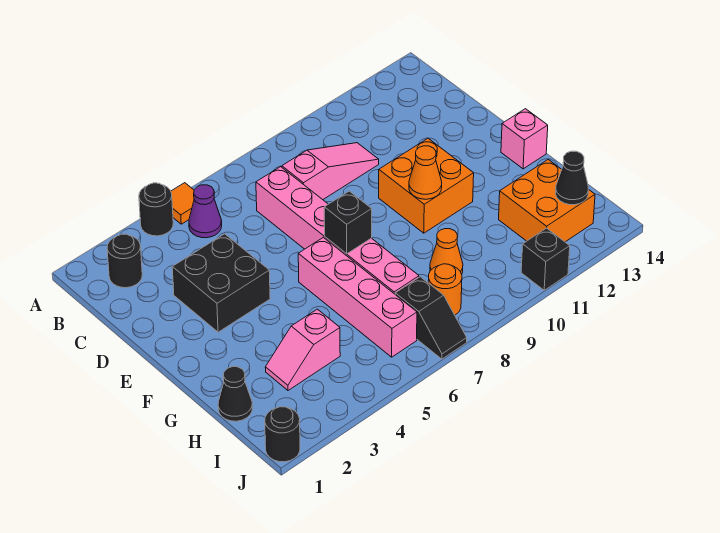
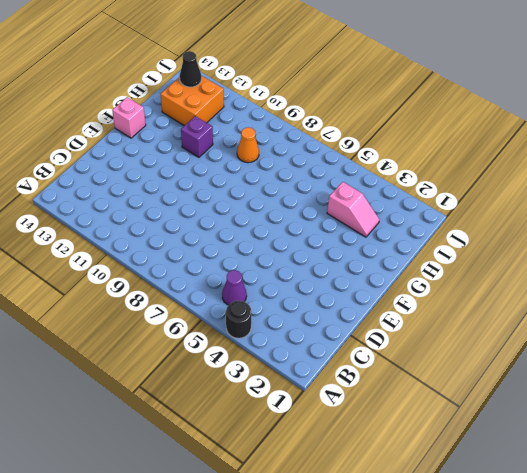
purple brick G11 level 1 -> none
none -> orange tile A5 level 1
none -> black round brick B2 level 1
none -> pink brick C7:H7 level 1

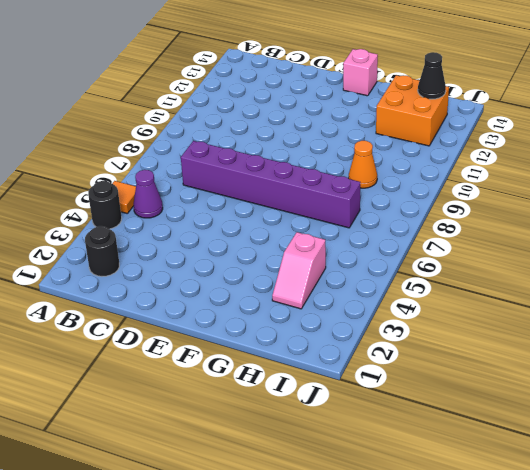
purple brick C7:H7 level 1 -> pink brick C7:H7 level 1
none -> pink slope C8:C10 level 1 top 8
none -> black brick D3:E4 level 1
none -> orange brick E10:F11 level 1

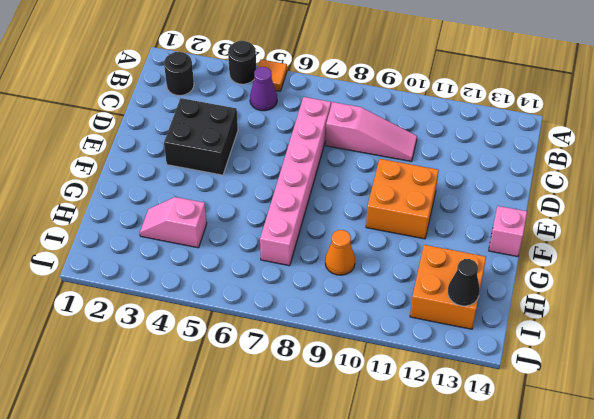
none -> pink brick F6:I6 level 1
none -> black cone H1 level 1
none -> black slope I7:J7 level 1 top I

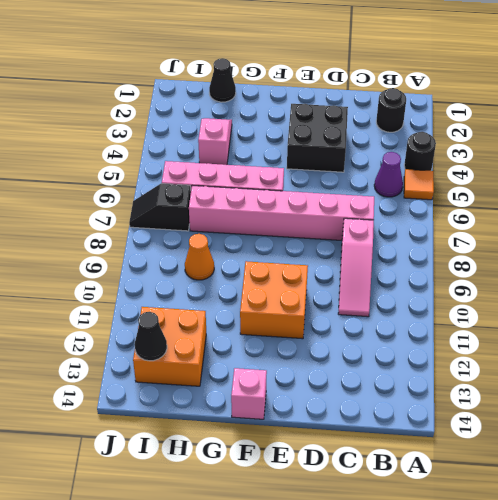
none -> orange round brick I8 level 1
none -> black round brick J1 level 1
none -> black brick J11 level 1

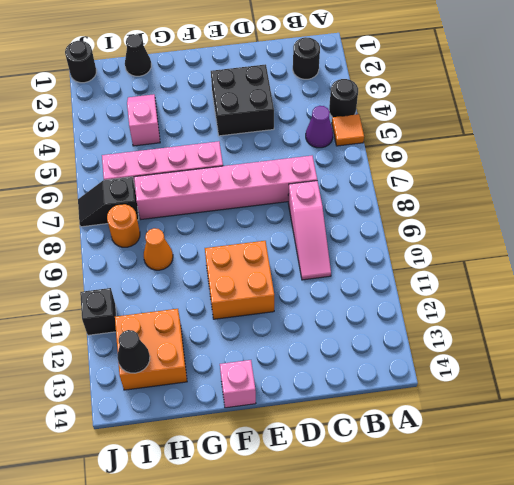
none -> black brick F7 level 2
none -> orange cone F10 level 2

